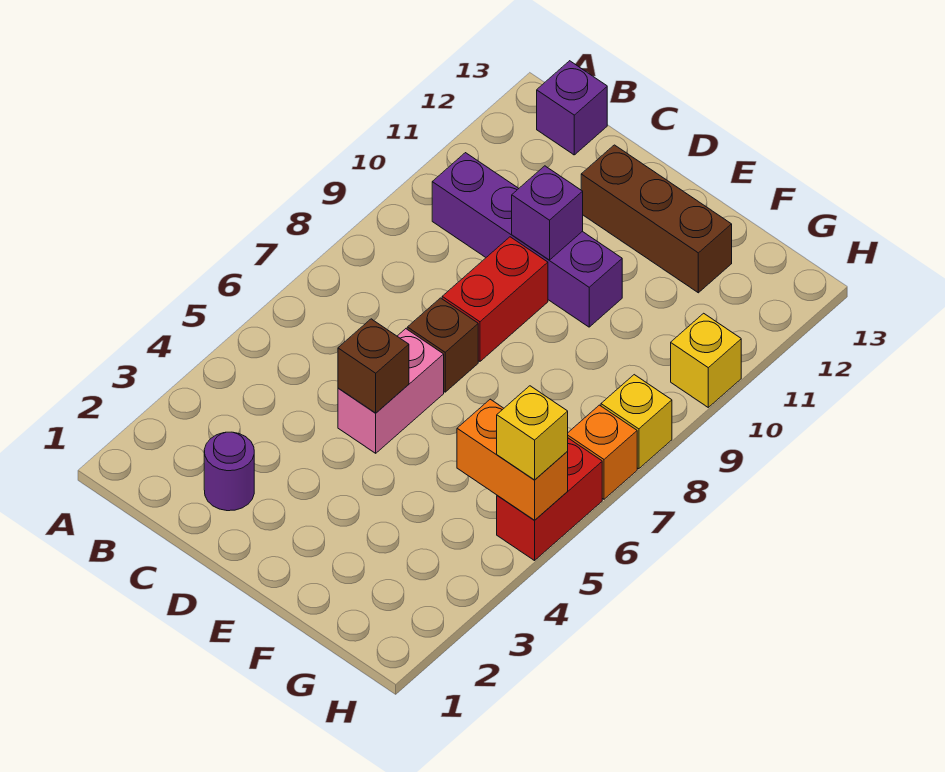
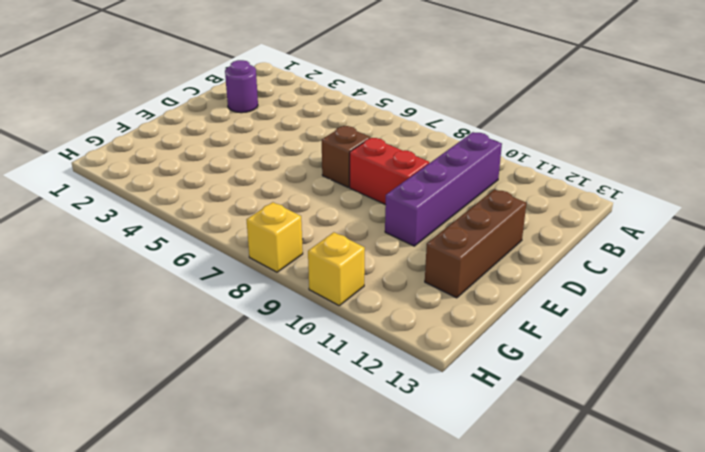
none -> purple brick B13 level 1
none -> pink brick D5:D6 level 1
none -> red brick H5:H6 level 1

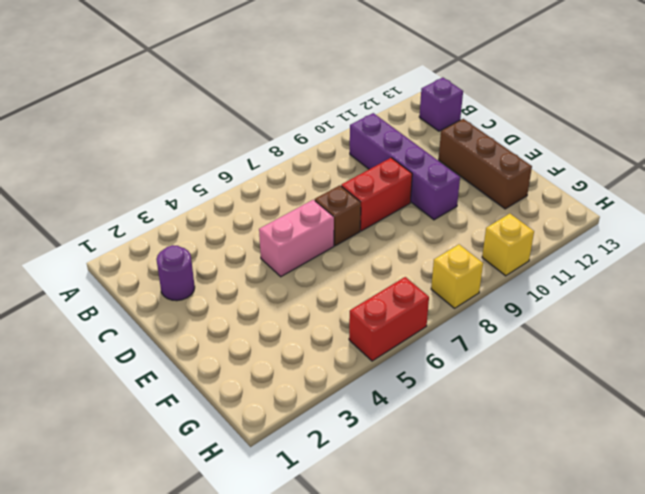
none -> orange brick H7 level 1
none -> brown brick D5 level 2
none -> purple brick D10 level 2

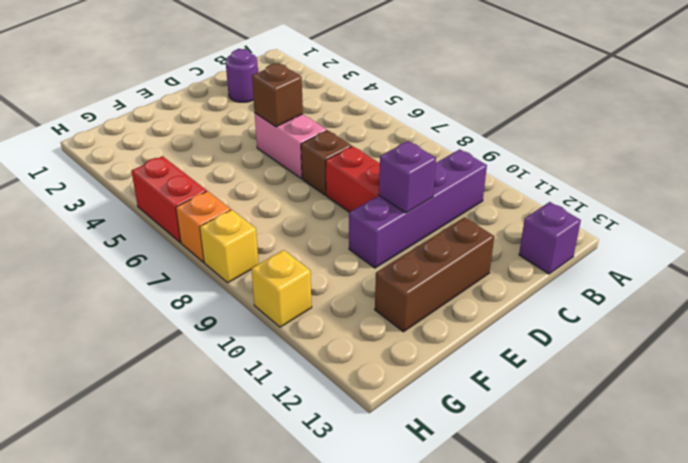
none -> orange brick G5:H5 level 2
none -> yellow brick H5 level 3

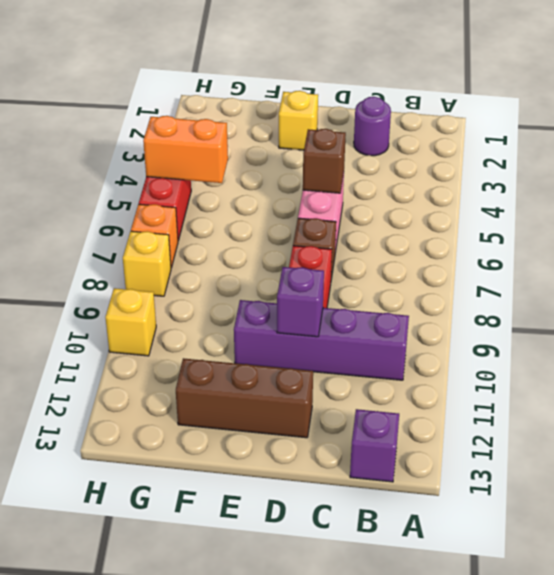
yellow brick E2 level 1 -> yellow brick H5 level 3

